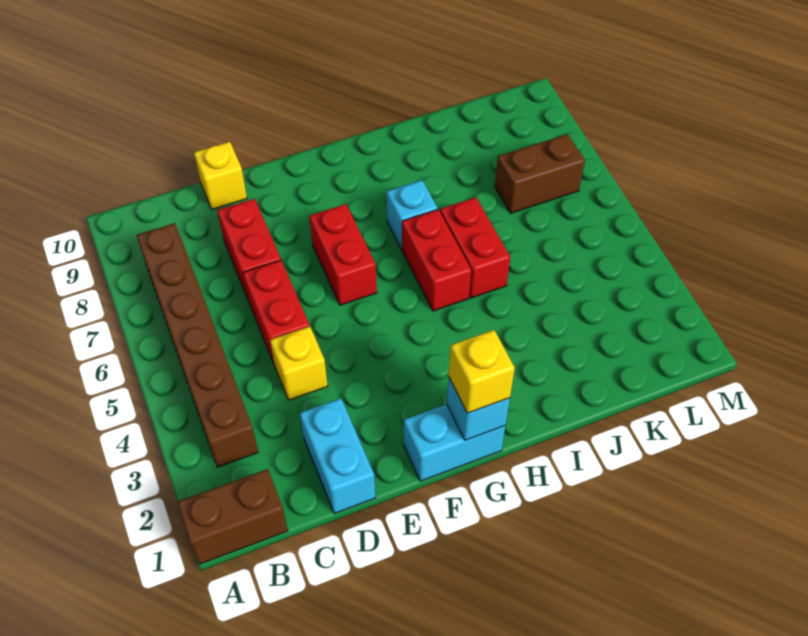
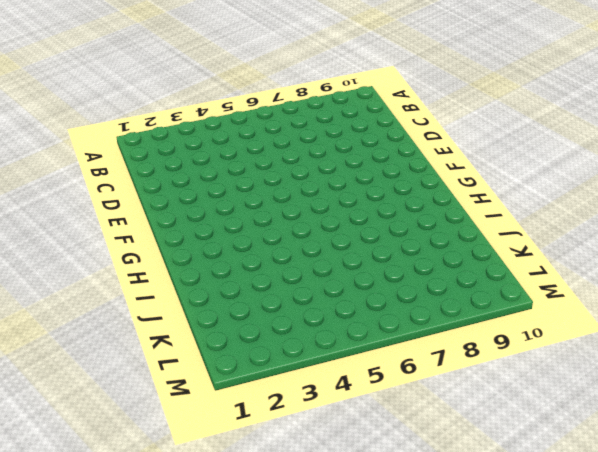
none -> brown brick A1:B1 level 1
none -> brown brick B3:B8 level 1
none -> cyan brick D1:D2 level 1

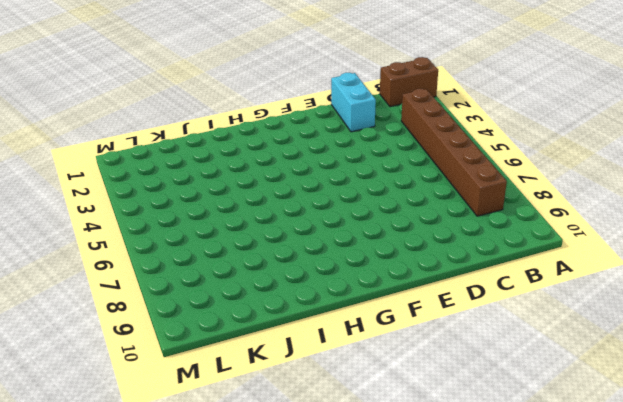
none -> yellow brick D4 level 1
none -> red brick D5:D6 level 1
none -> red brick D7:D8 level 1

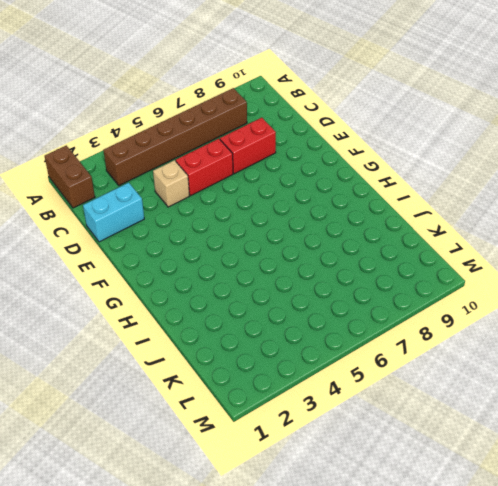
tan brick D4 level 1 -> yellow brick D4 level 1
none -> yellow brick D10 level 1
none -> cyan brick F1:G1 level 1
none -> red brick F6:F7 level 1

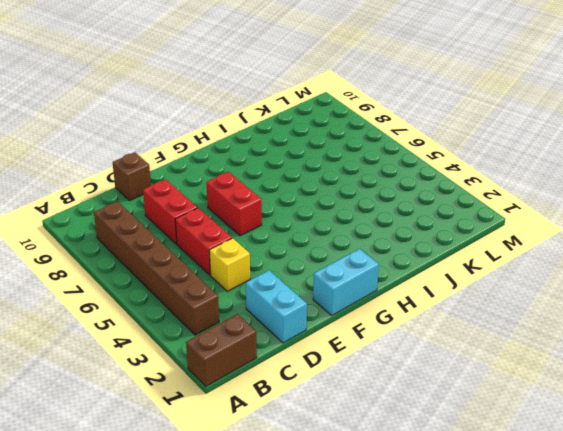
brown brick D10 level 1 -> yellow brick D10 level 1
none -> red brick H5:H6 level 1
none -> cyan brick H7 level 1
none -> red brick I5:I6 level 1

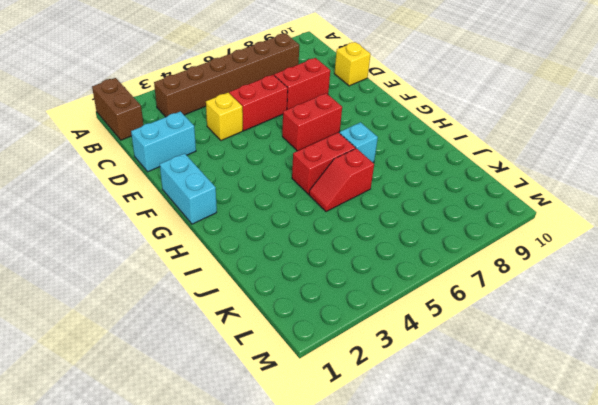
red slope I5:I6 level 1 top 6 -> red brick I5:I6 level 1
none -> brown brick K7:L7 level 1
none -> cyan brick G1 level 2
none -> yellow brick G1 level 3

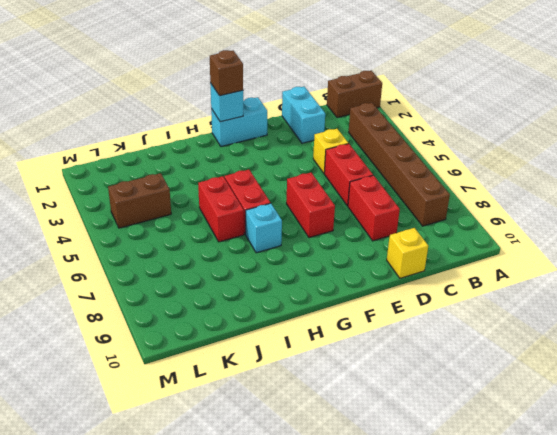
brown brick G1 level 3 -> yellow brick G1 level 3
brown brick K4:L4 level 1 -> brown brick K7:L7 level 1

